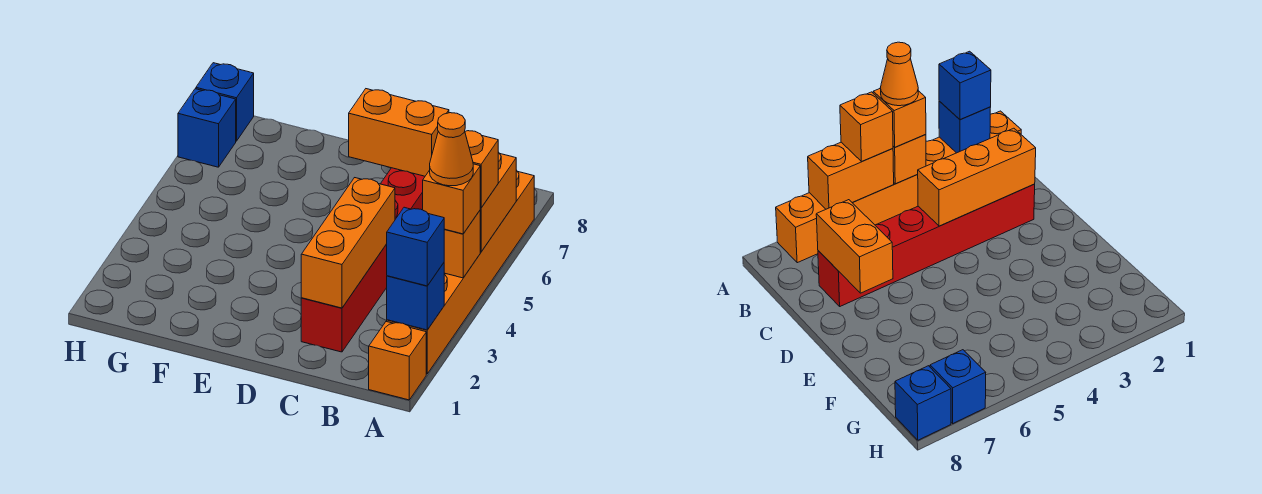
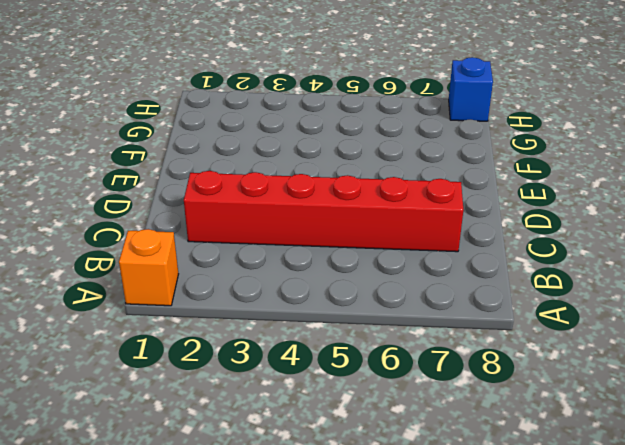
none -> orange brick A2:A7 level 1
none -> blue brick H7 level 1
none -> blue brick A2 level 2

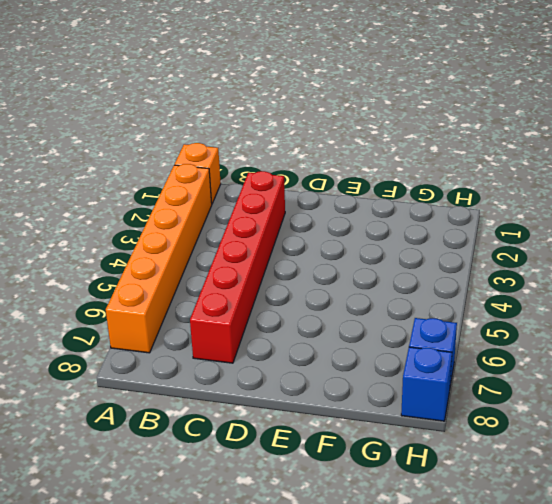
none -> blue brick A2 level 2
none -> orange brick A4 level 2
none -> orange brick A5:A6 level 2

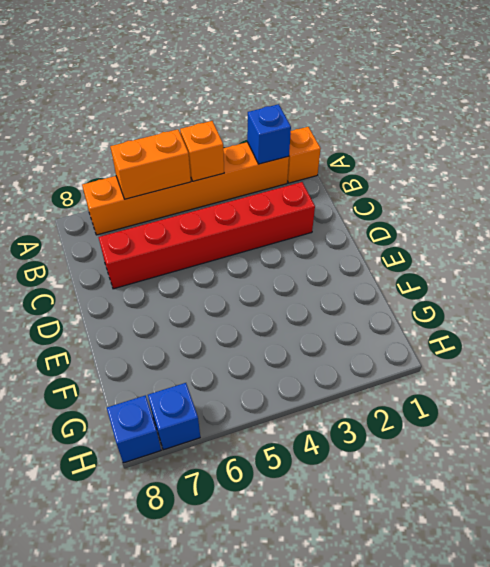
none -> orange brick C2:C4 level 2
none -> orange brick C7:D7 level 2
none -> blue brick A2 level 3

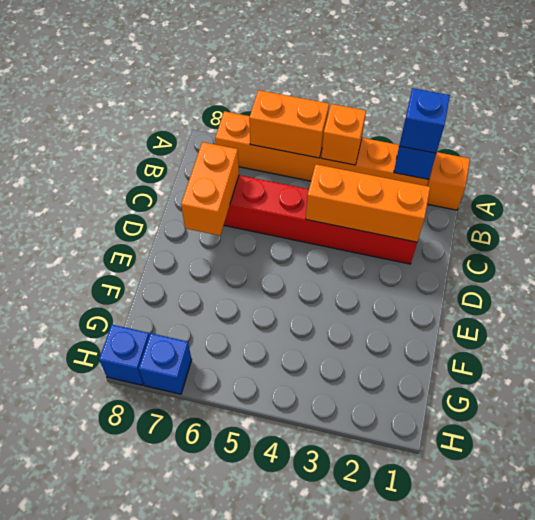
none -> orange brick A4 level 3
none -> orange brick A5 level 3
none -> orange cone A4 level 4

